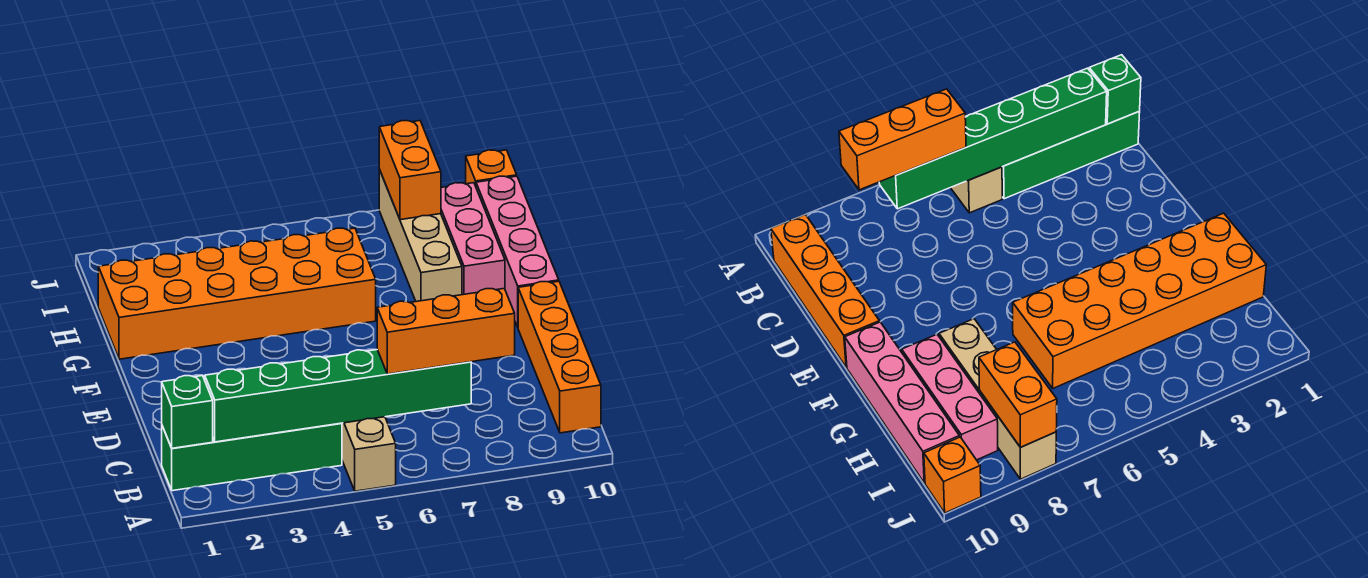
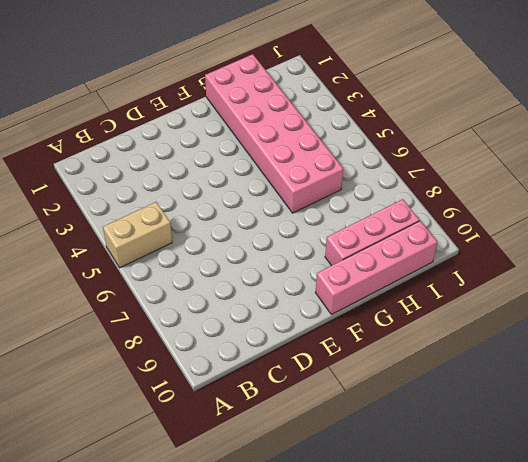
pink brick G1:H6 level 1 -> orange brick G1:H6 level 1
none -> green brick B1:B4 level 1
none -> orange brick B10:E10 level 1
none -> tan brick G8:J8 level 1

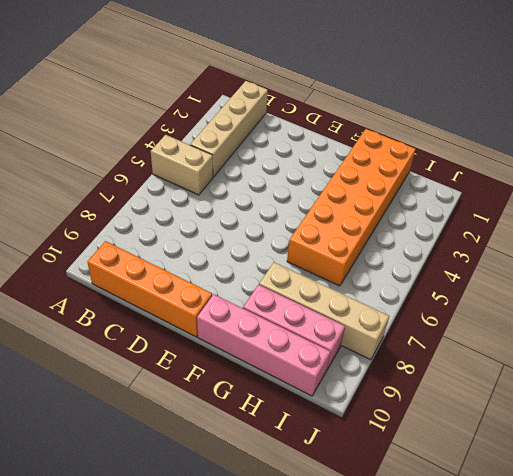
tan brick B1:B4 level 1 -> green brick B1:B4 level 1
none -> orange brick J10 level 1
none -> green brick B1 level 2
none -> green brick B2:B7 level 2

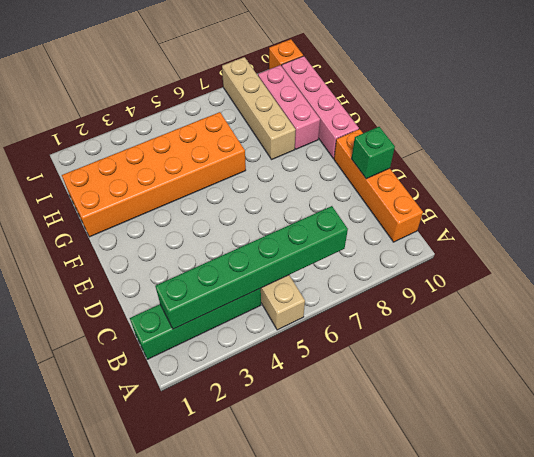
green brick D10 level 2 -> green brick B1 level 2
none -> orange brick I8:J8 level 2
none -> orange brick B6:B8 level 3

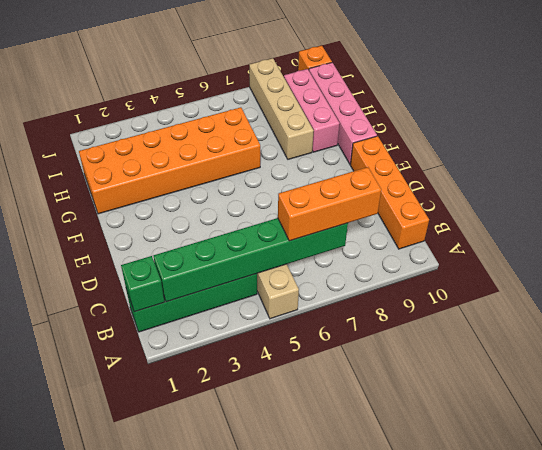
none -> orange brick I8:J8 level 2

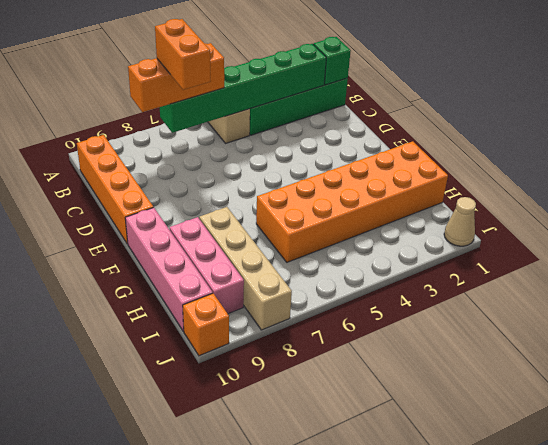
orange brick B7:C7 level 4 -> orange brick I8:J8 level 2
tan cone J1 level 1 -> none

